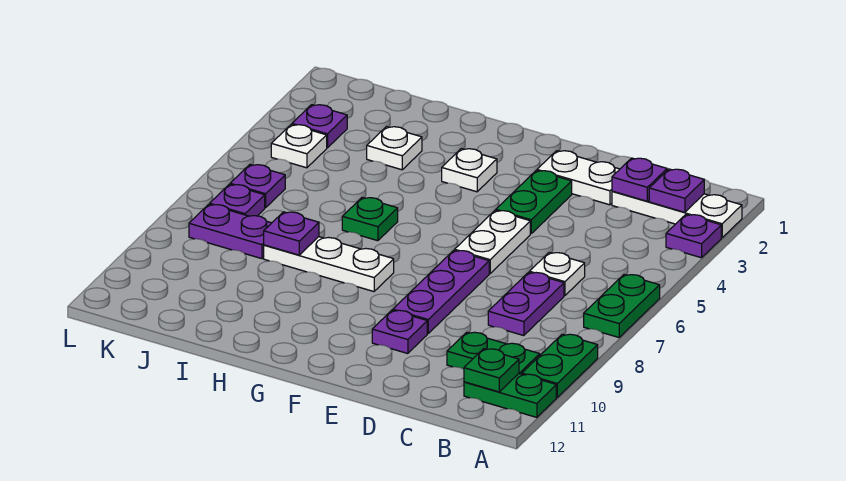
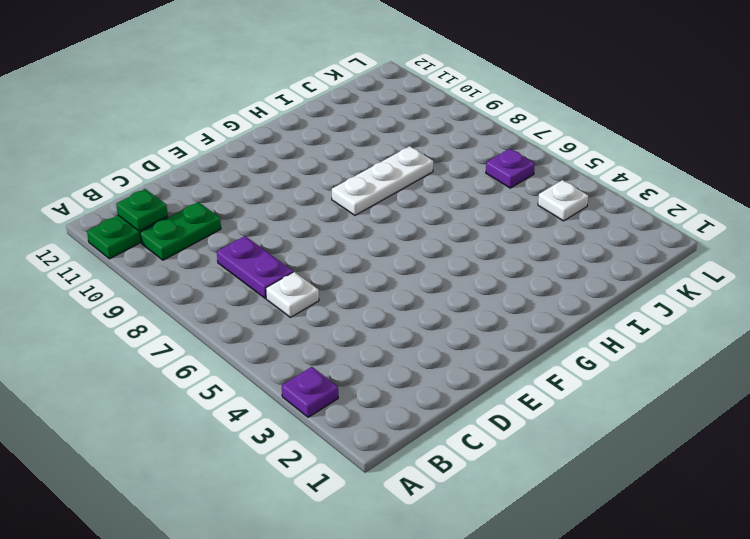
none -> white plate A2:C2 level 1
none -> green plate A6:A7 level 1
none -> green plate A9:A10 level 1

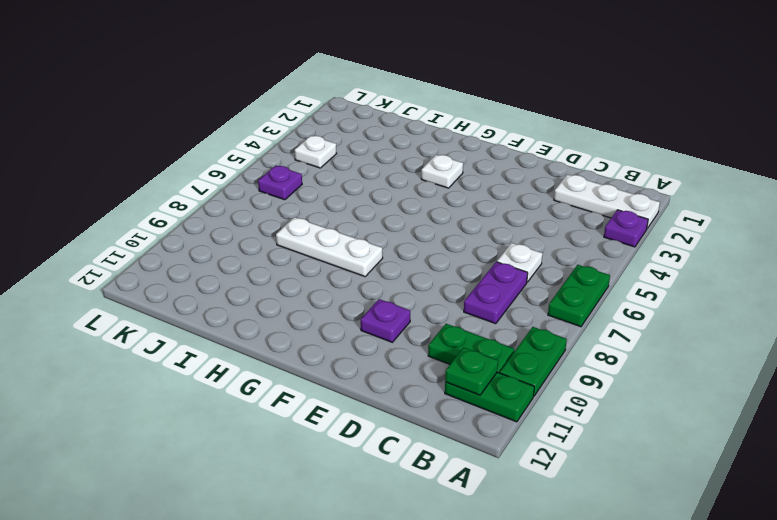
none -> white plate D2:E2 level 1
none -> green plate E3:E4 level 1
none -> white plate E5:E6 level 1

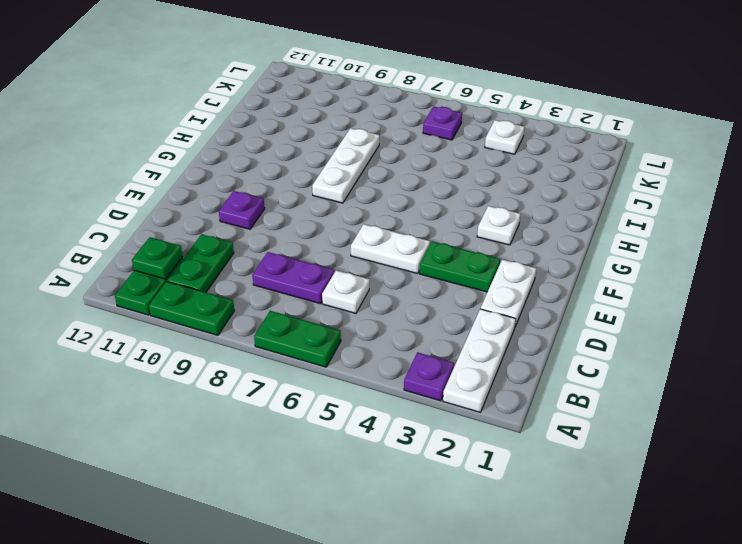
none -> purple plate E7:E9 level 1
none -> green plate H6 level 1
none -> white plate I3 level 1

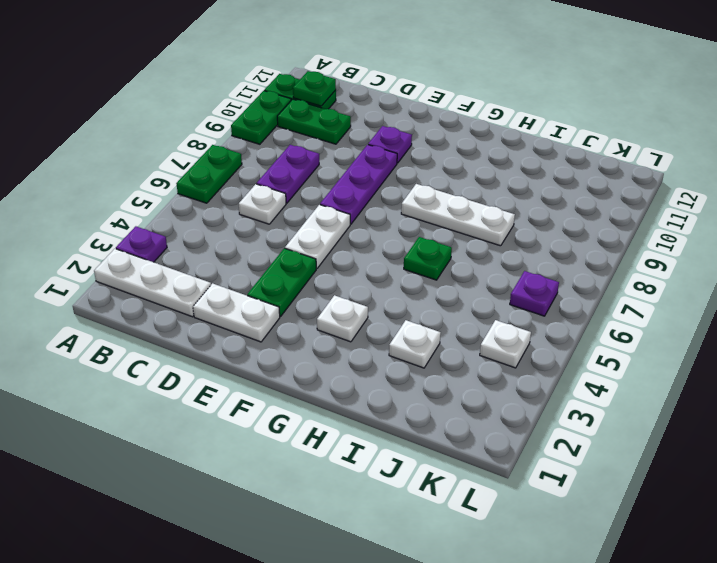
none -> purple plate J8:K8 level 1
none -> purple plate K3 level 1
none -> purple plate K7 level 1

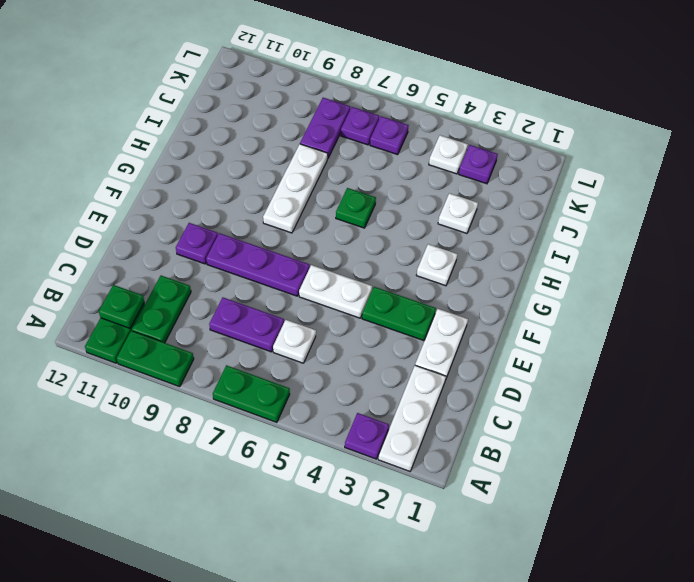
none -> purple plate B2 level 2
none -> purple plate C2 level 2
none -> purple plate I8 level 2

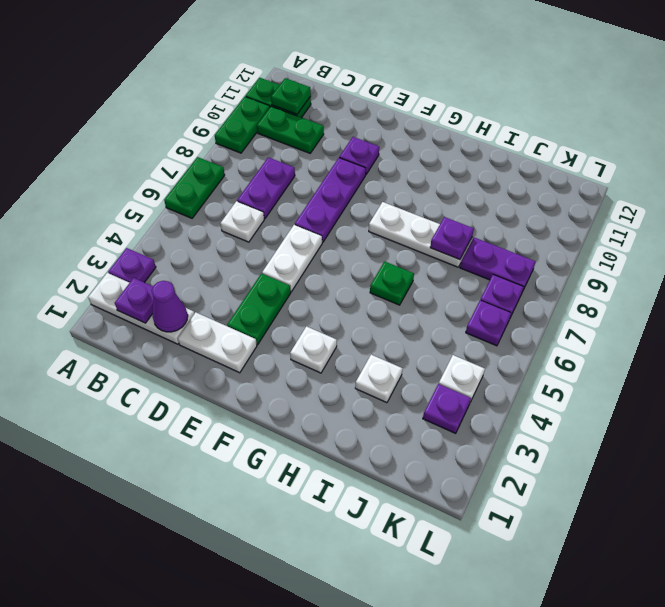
purple cone C2 level 2 -> purple plate C2 level 2

